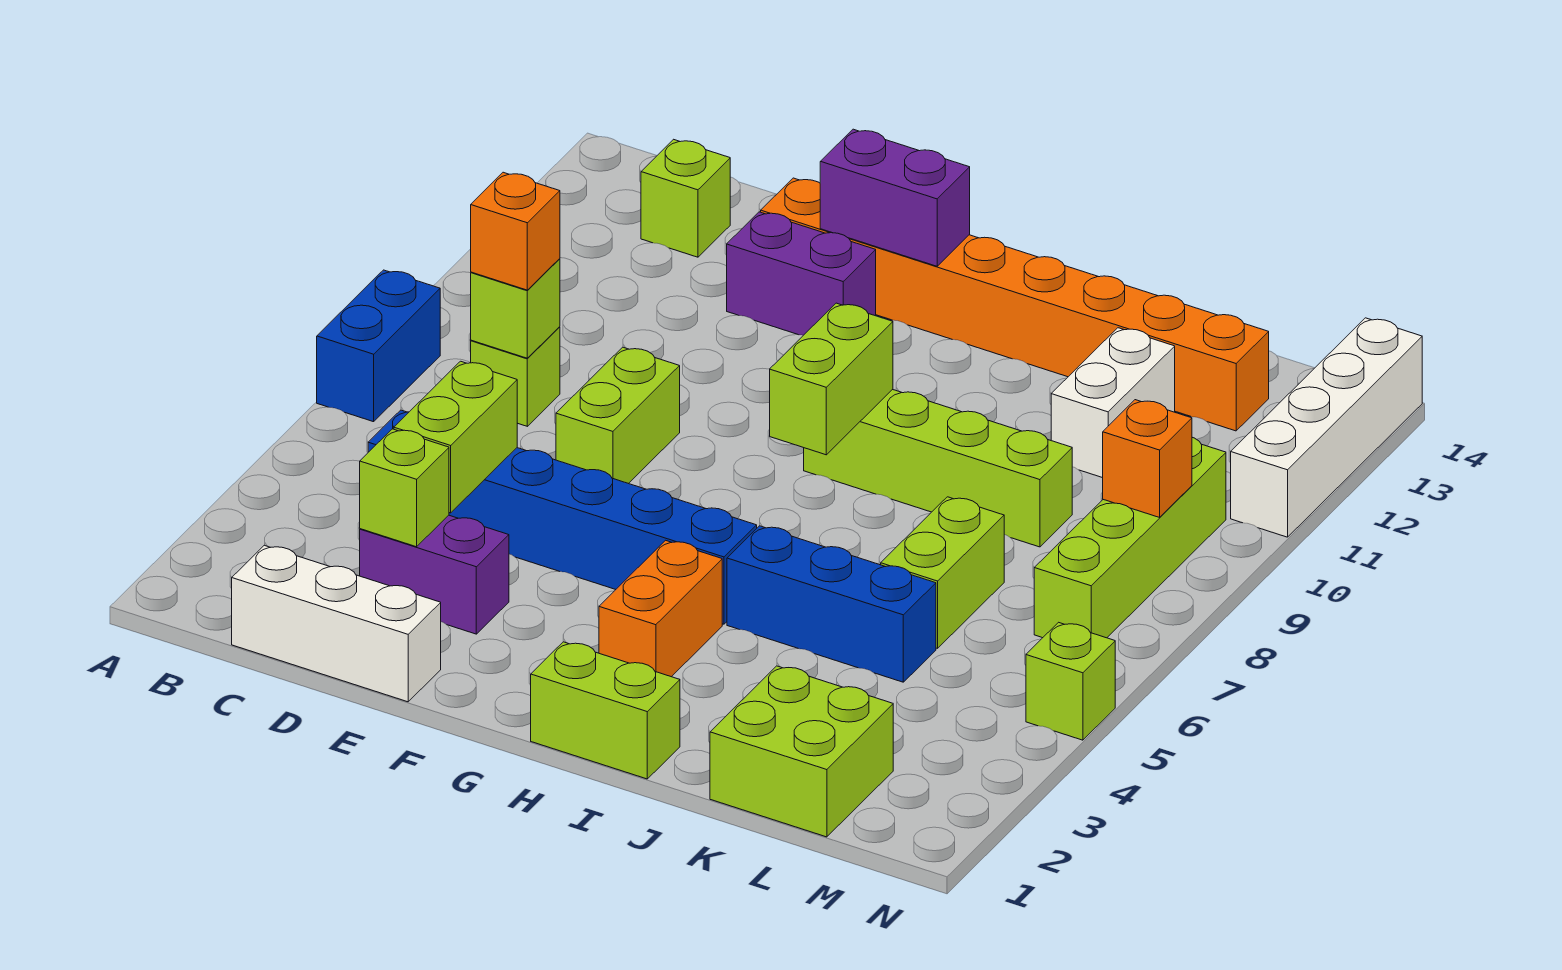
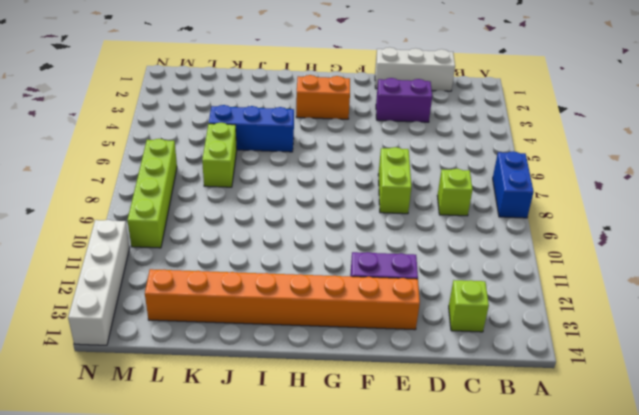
orange brick G3:H3 level 1 -> orange brick H3:H4 level 1
none -> blue brick C5:H5 level 1
none -> lime brick H1:I1 level 1
none -> lime brick H9:K9 level 1

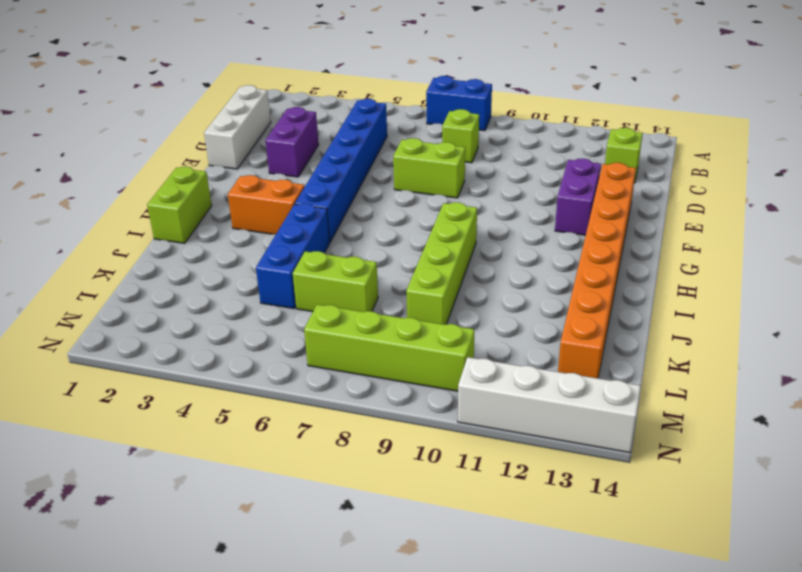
none -> lime brick K1:L2 level 1
none -> white brick K11:K12 level 1
none -> lime brick N5 level 1

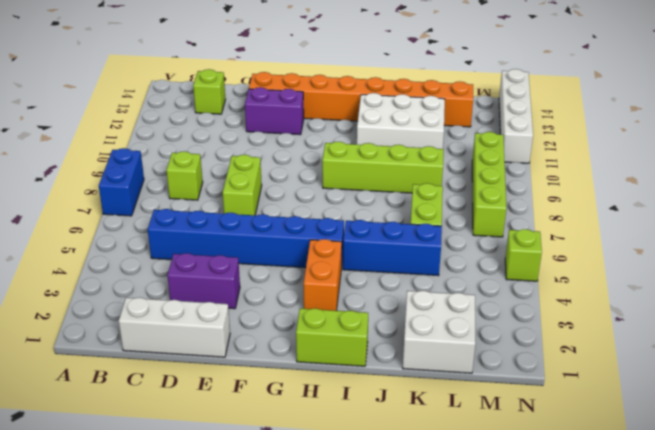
white brick I11:K12 level 1 -> white brick K11:K12 level 1
white brick K1:L2 level 1 -> lime brick K1:L2 level 1
none -> lime brick C8 level 2
none -> lime brick D3 level 2
none -> lime brick D4:D5 level 2

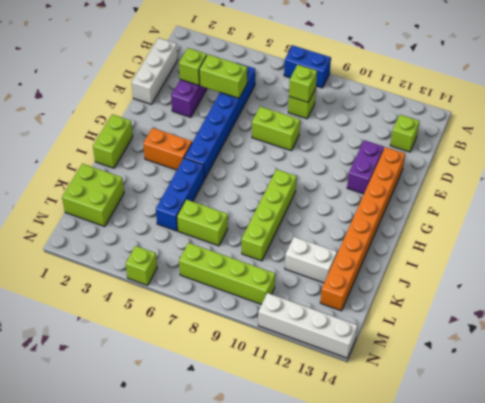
none -> purple brick F13:G13 level 2
none -> lime brick H8:H9 level 2
none -> orange brick M9 level 2

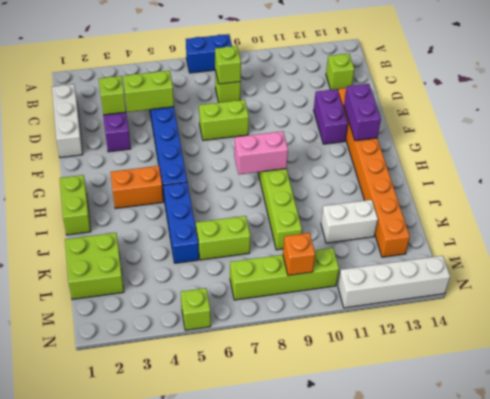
pink brick H8:H9 level 2 -> lime brick H8:H9 level 2
none -> orange brick C8 level 3

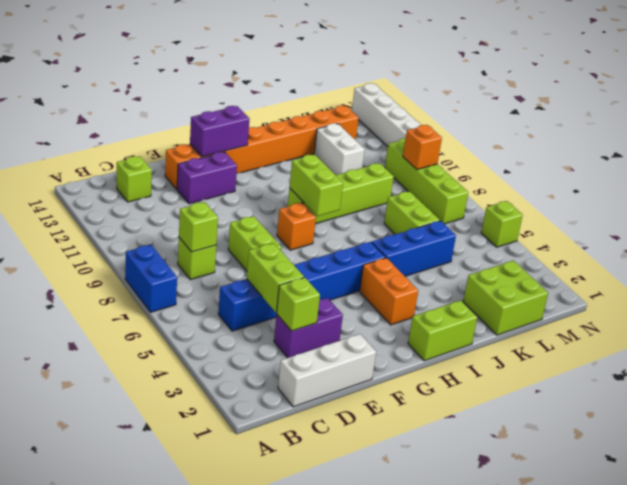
orange brick G8 level 1 -> orange brick C8 level 3

